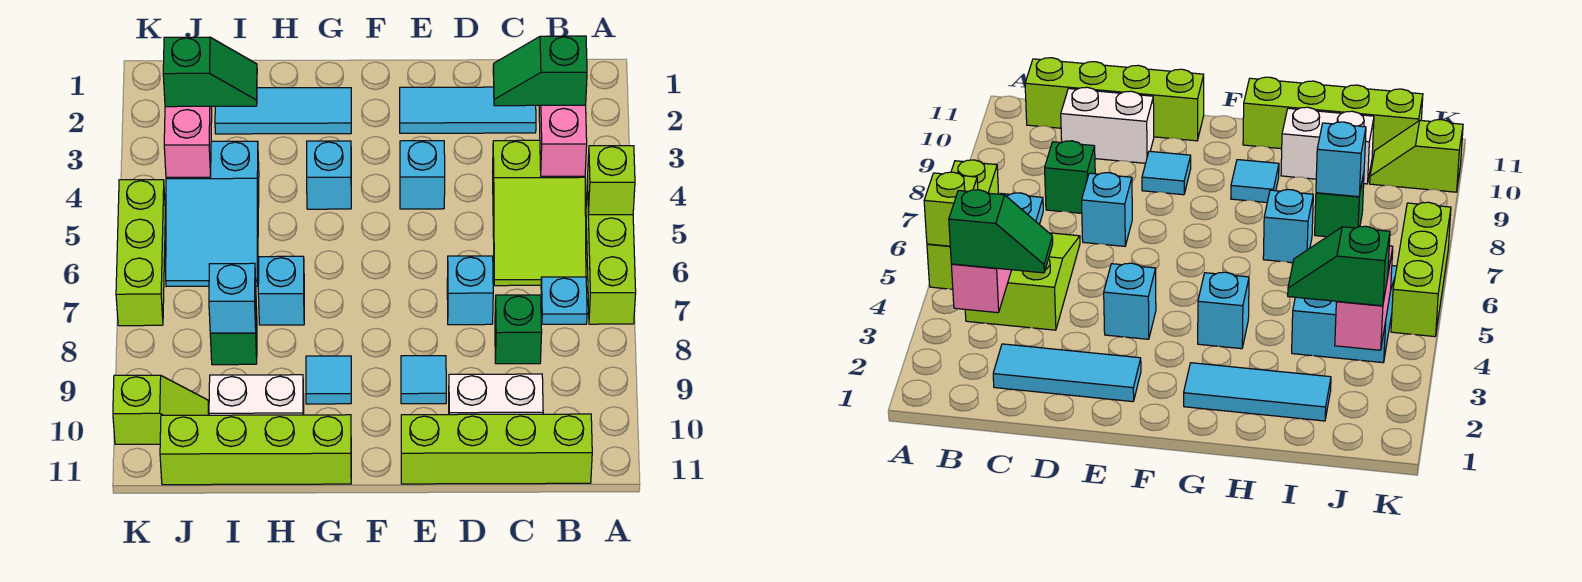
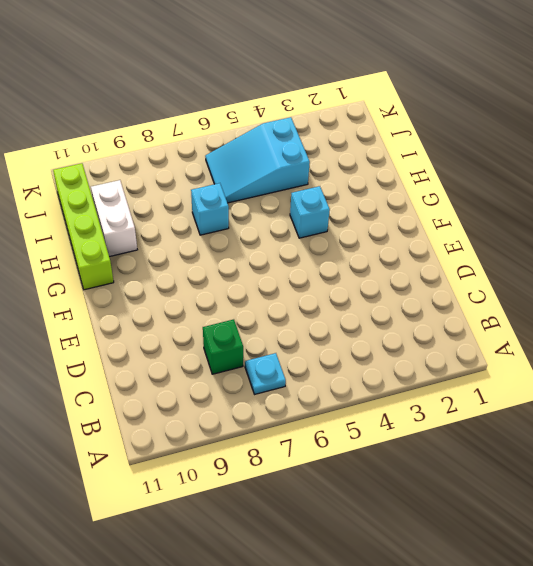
none -> lime brick A5:A7 level 1
none -> lime slope B4:C6 level 1 top 4
none -> lime brick B11:E11 level 1

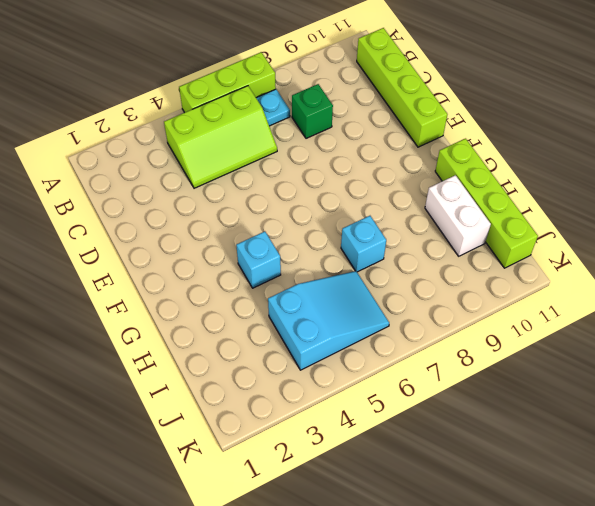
lime slope B4:C6 level 1 top B -> lime slope B4:C6 level 1 top 4
none -> cyan tile C2:E2 level 1
none -> white brick C10:D10 level 1
none -> cyan brick D7 level 1

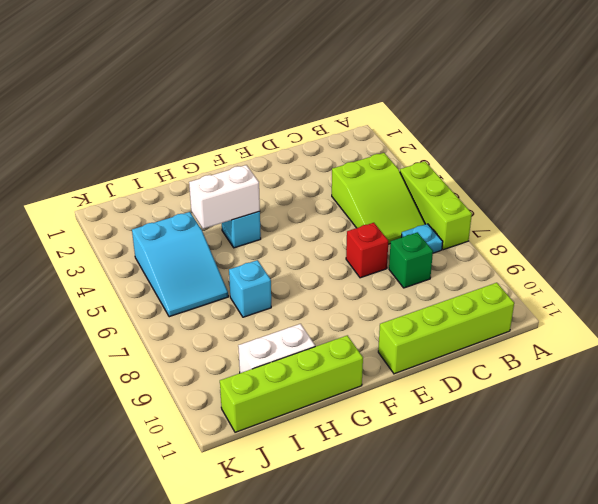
red brick D7 level 1 -> cyan brick D7 level 1
white brick G4:H4 level 2 -> white brick C10:D10 level 1
none -> cyan tile C2:E2 level 1
none -> cyan brick E4 level 1
none -> cyan tile E9 level 1

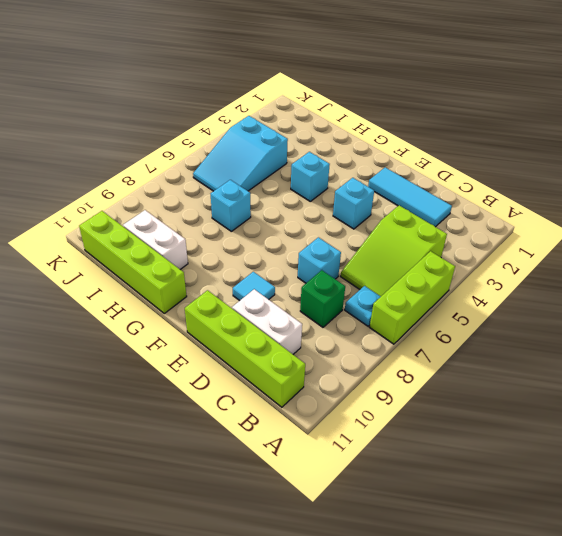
none -> cyan tile G2:I2 level 1
none -> cyan tile G9 level 1
none -> green brick I8 level 1

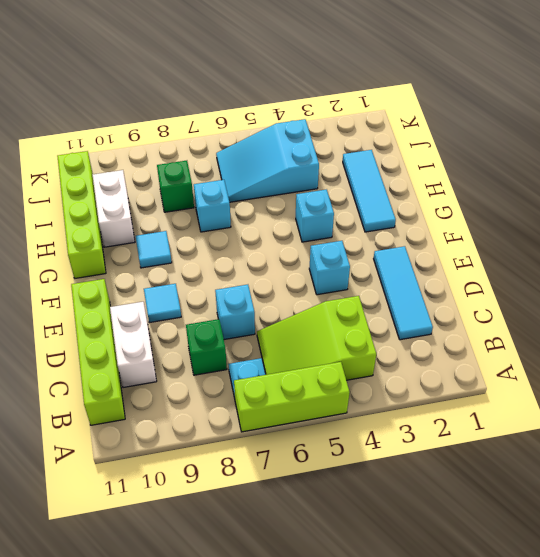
none -> lime slope J10:K10 level 1 top K
none -> lime brick K5:K7 level 1
none -> lime brick A5 level 2

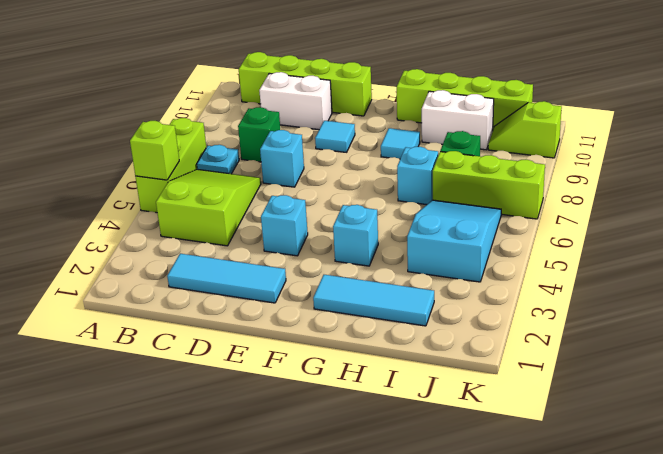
lime brick I7:K7 level 1 -> lime brick K5:K7 level 1
none -> pink brick B3:B4 level 2
none -> cyan brick I8 level 2
none -> pink brick J3:J4 level 2

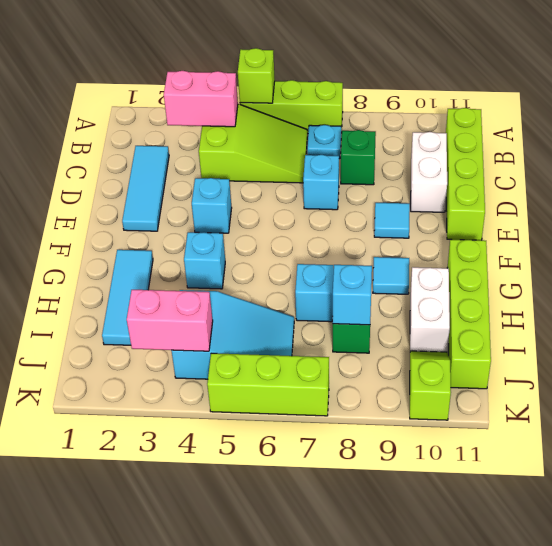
none -> green slope B3:C3 level 3 top B
none -> green slope I3:J3 level 3 top J

